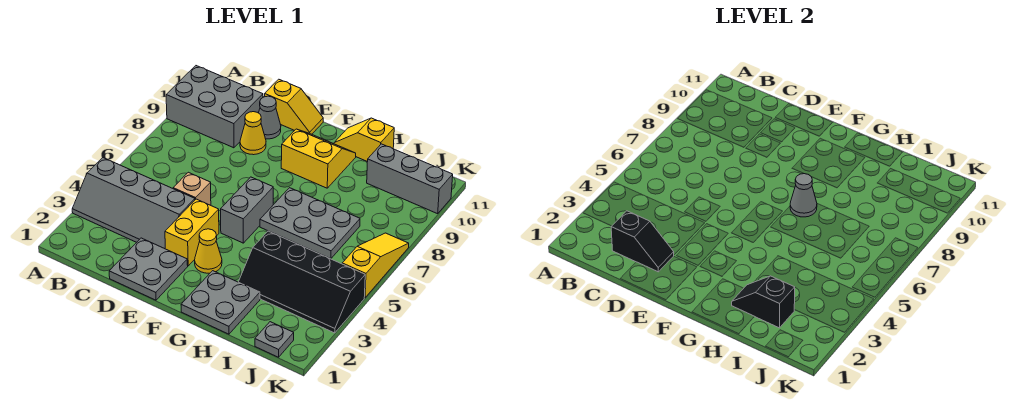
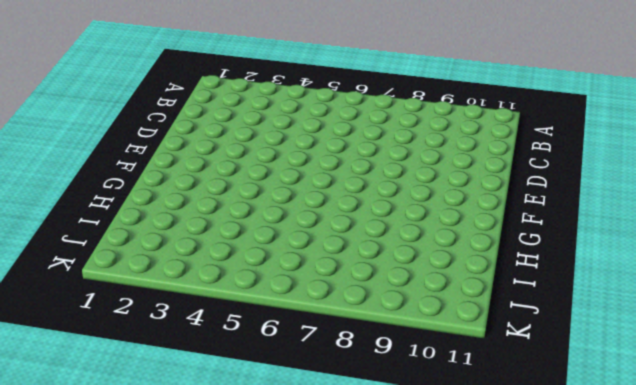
none -> grey slope A3:D4 level 1 top 4
none -> grey brick A9:C10 level 1
none -> grey plate D1:E2 level 1

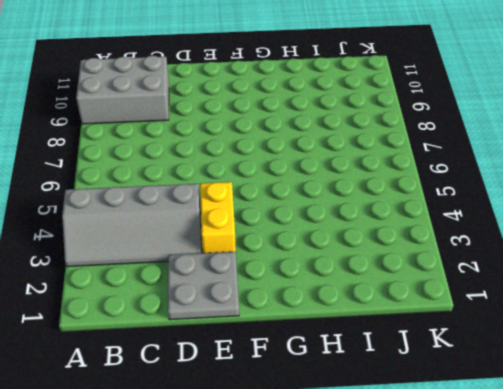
none -> tan brick D5 level 1
none -> yellow cone D9 level 1
none -> grey cone D10 level 1

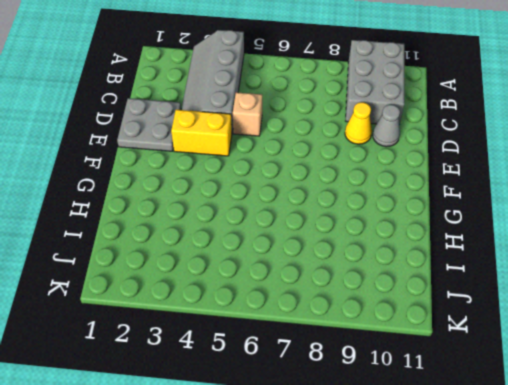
none -> yellow slope D11:E11 level 1 top D
none -> yellow cone F3 level 1
none -> grey brick F5:F6 level 1

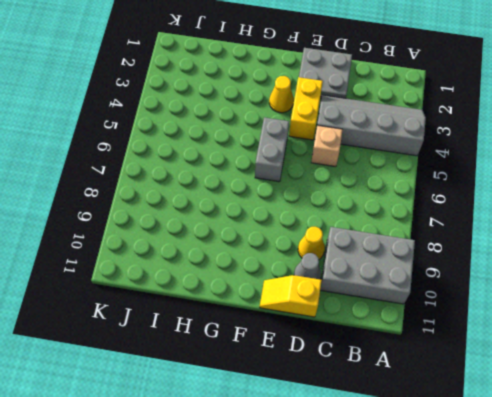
none -> yellow slope F9:G10 level 1 top 9
none -> grey plate G1:H2 level 1
none -> grey plate G6:I7 level 1

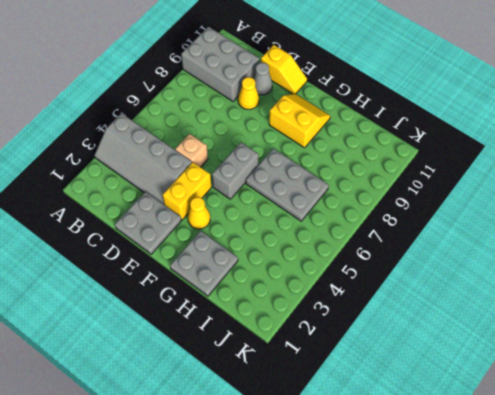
none -> yellow slope G11:H11 level 1 top H
none -> black slope H3:K4 level 1 top 4
none -> grey brick I10:K10 level 1

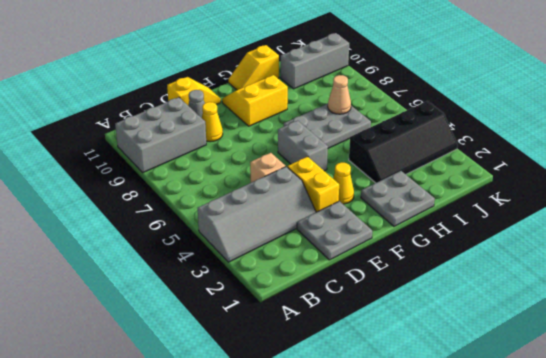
tan cone I7 level 2 -> none
none -> grey plate J1 level 1
none -> yellow slope K5:K7 level 1 top 5
none -> black slope C2:D2 level 2 top C

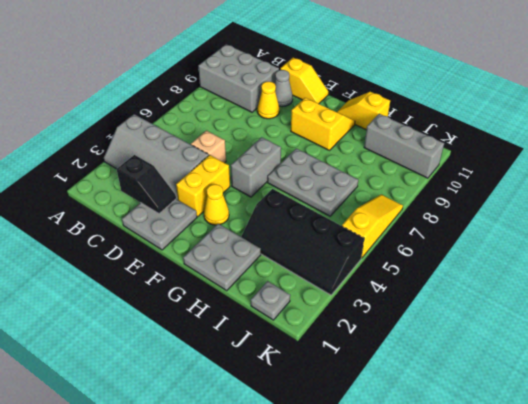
none -> grey cone G7 level 2
none -> black slope H2:I2 level 2 top I

